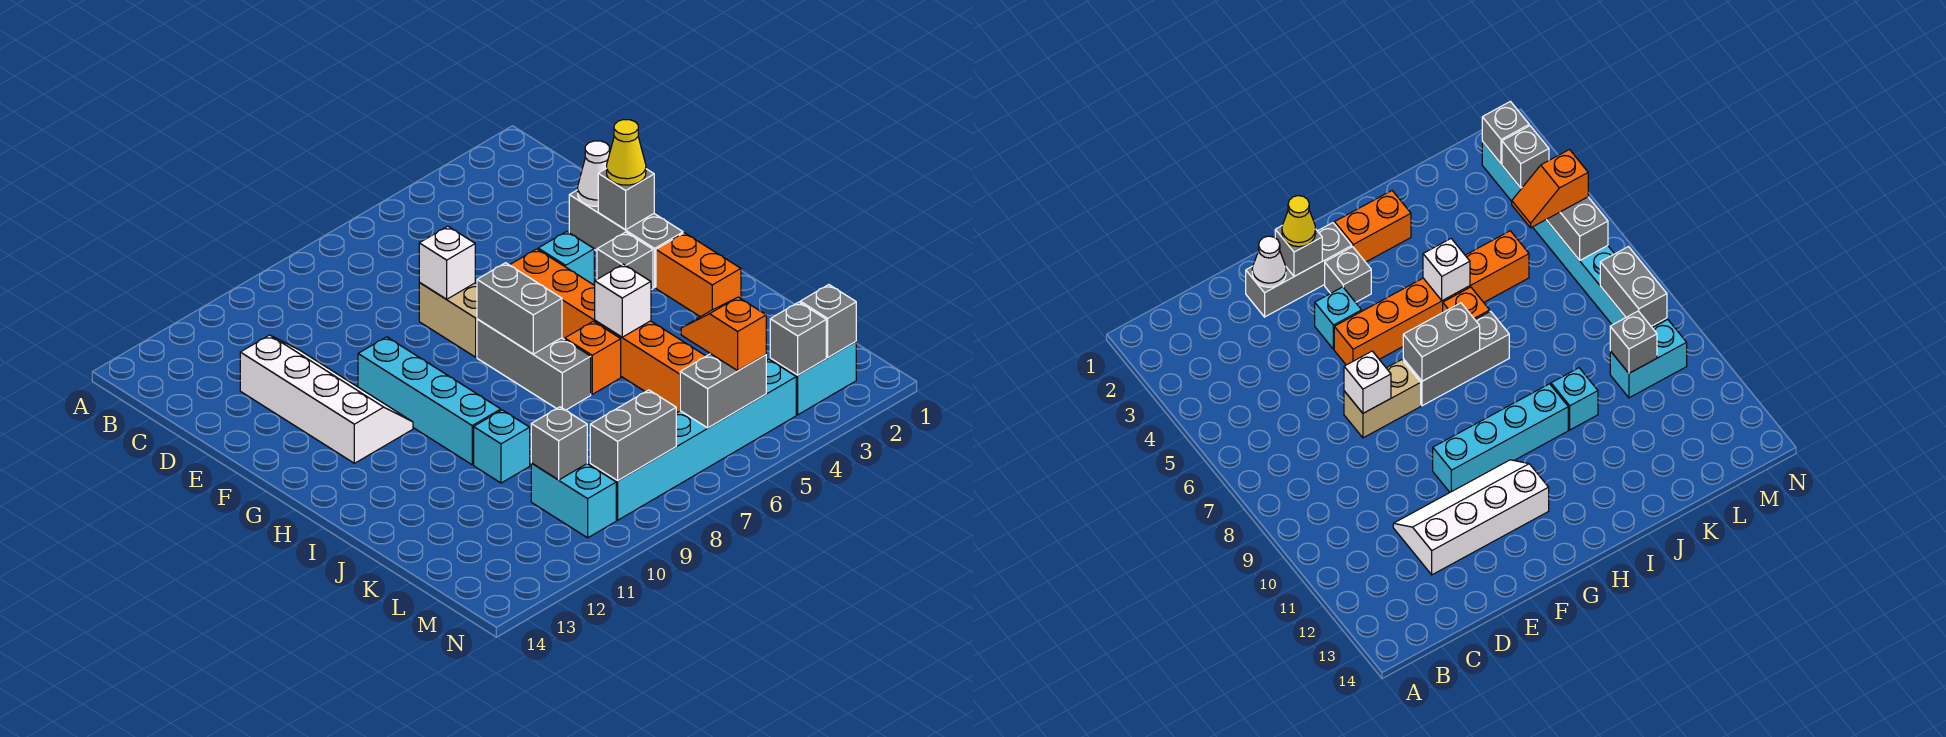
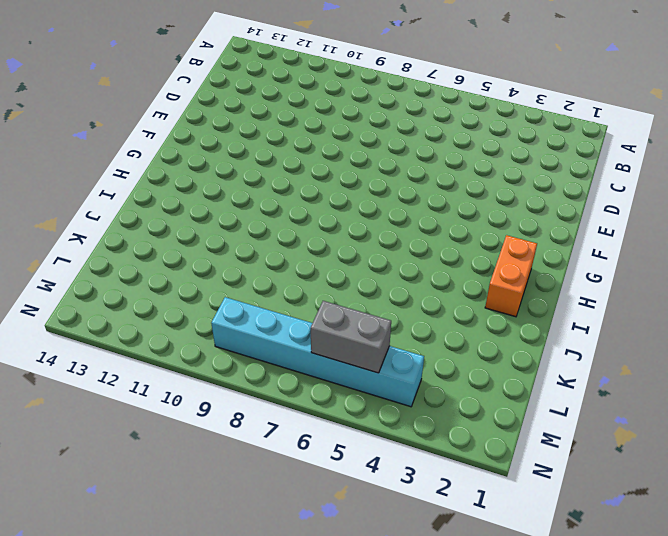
none -> white slope D11:G12 level 1 top 12
none -> grey brick E2:G2 level 1
none -> tan brick E7:F7 level 1

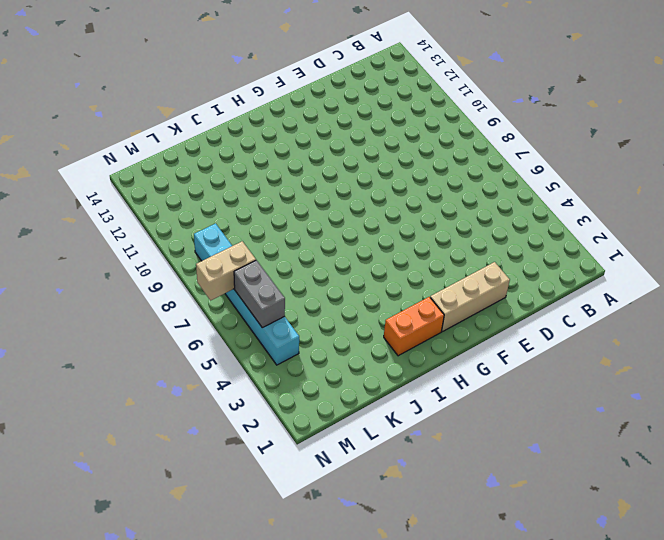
tan brick E2:G2 level 1 -> grey brick E2:G2 level 1
tan brick M7:N7 level 2 -> tan brick E7:F7 level 1
none -> white slope D11:G12 level 1 top 12
none -> cyan brick F4 level 1
none -> orange brick F5:K5 level 1

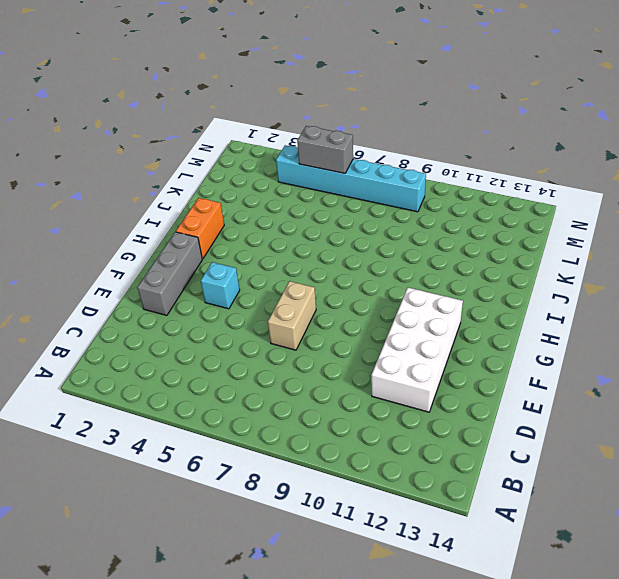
white brick D11:G12 level 1 -> white slope D11:G12 level 1 top 12
none -> orange brick F5:K5 level 1
none -> cyan brick F10:I10 level 1
none -> grey brick G3 level 1

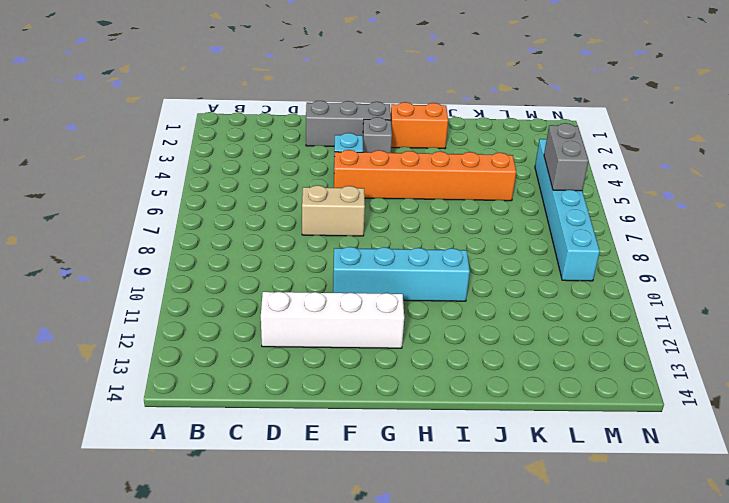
none -> grey brick G7:I7 level 1
none -> orange brick I6 level 1
none -> cyan brick J10 level 1

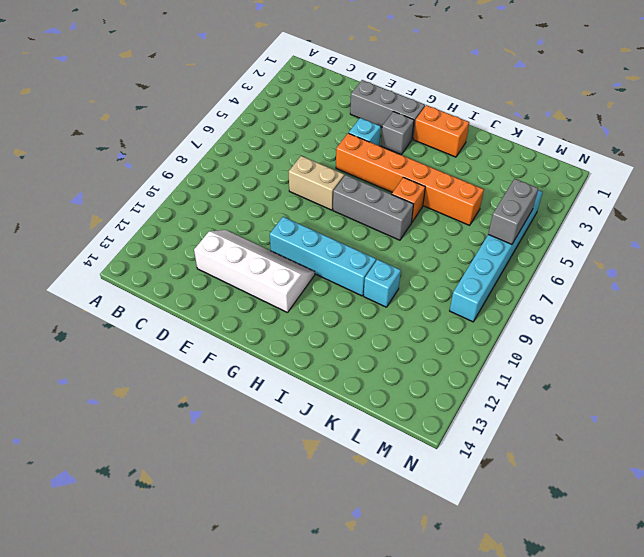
none -> cyan brick L10:M10 level 1
none -> cyan brick M2:M3 level 1
none -> white cone E2 level 2

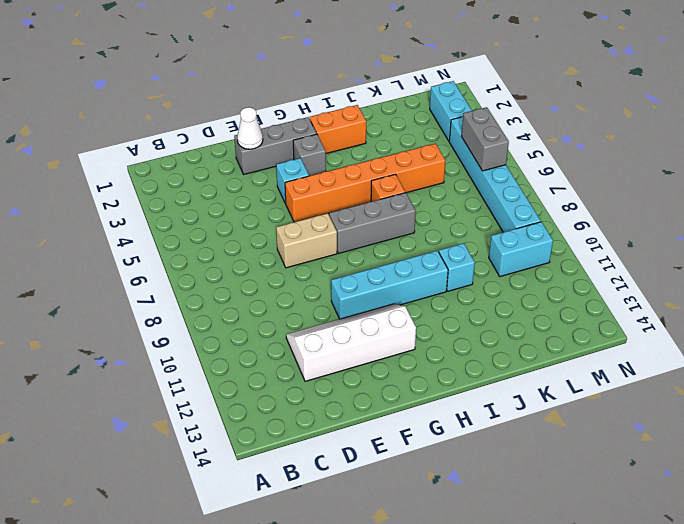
none -> white brick E7 level 2
none -> grey brick F2 level 2
none -> grey brick G7:H7 level 2

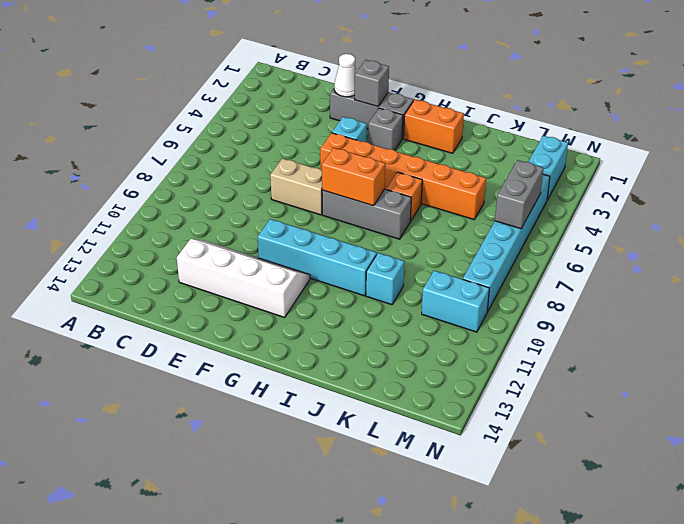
orange brick G7:H7 level 2 -> grey brick G7:H7 level 2
none -> white brick E7 level 2
none -> white brick I5 level 2
none -> grey brick L10 level 2

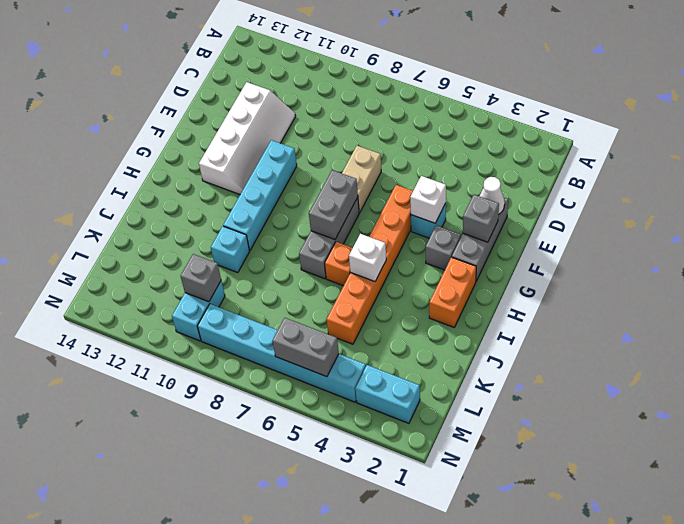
white brick F4 level 2 -> white brick E7 level 2
none -> grey brick M2 level 2
none -> grey brick M3 level 2
none -> grey brick M8:M9 level 2

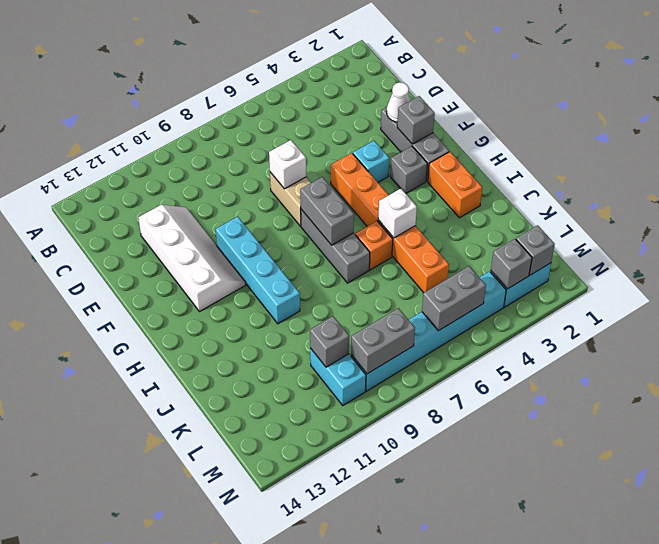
none -> cyan brick J10 level 1
none -> yellow cone F2 level 3
none -> orange slope L5:M5 level 3 top M

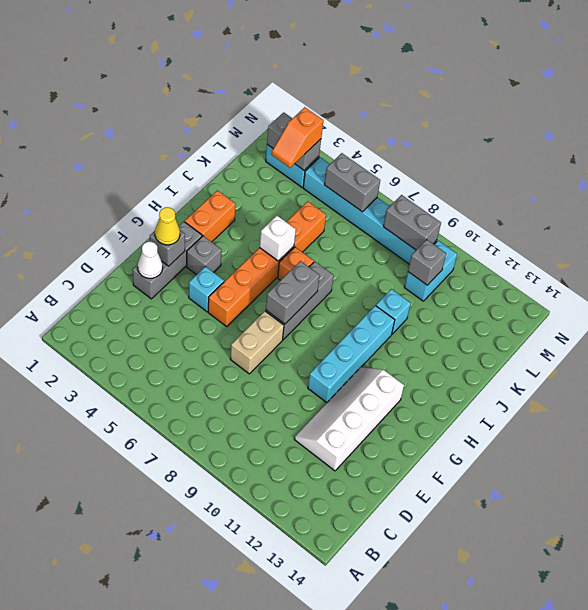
orange slope L3:M3 level 3 top M -> orange slope L5:M5 level 3 top M
none -> white brick E7 level 2

